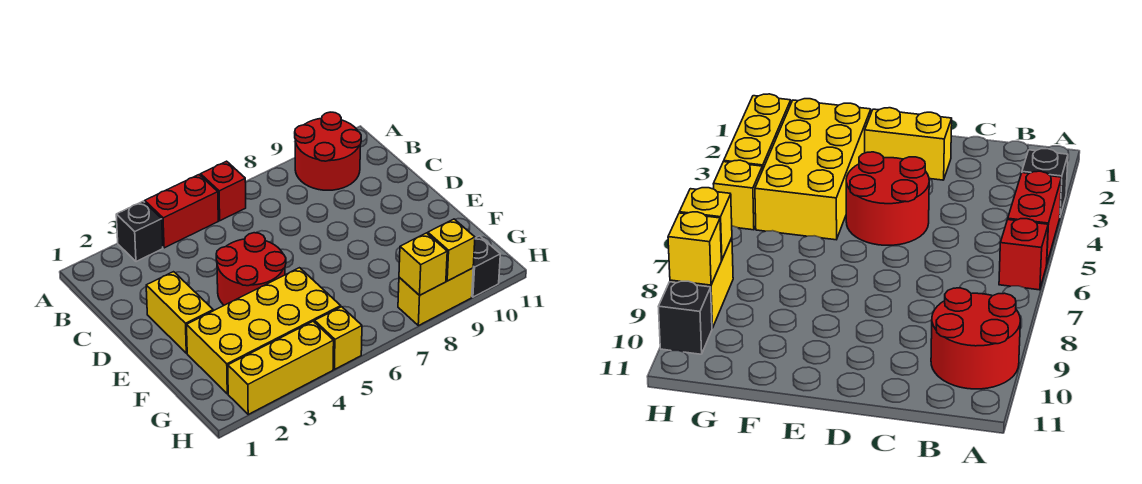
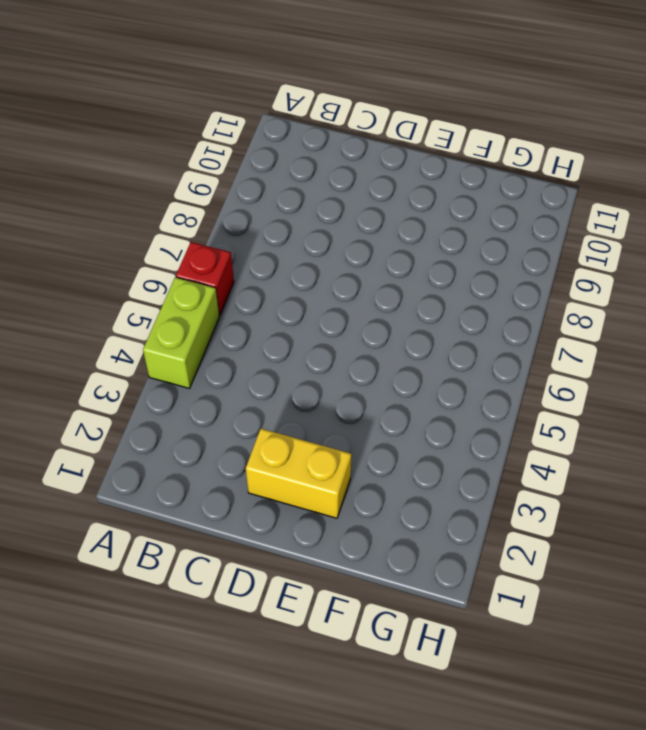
lime brick A4:A5 level 1 -> red brick A4:A5 level 1
none -> black brick A3 level 1
none -> red round brick A9:B10 level 1
none -> red round brick D4:E5 level 1

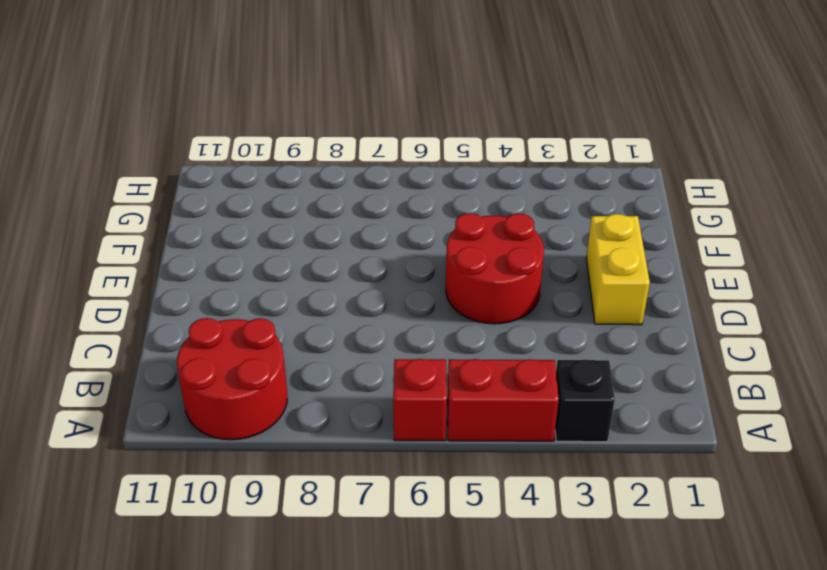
none -> yellow brick F2:G5 level 1
none -> yellow brick H2:H4 level 1
none -> yellow brick H5 level 1

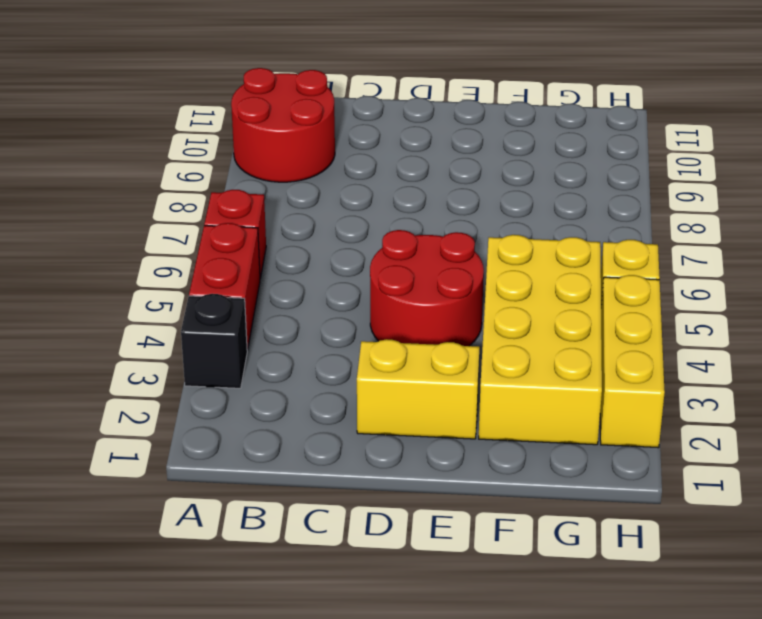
none -> yellow brick H8:H9 level 1
none -> black brick H10 level 1
none -> yellow brick H8 level 2

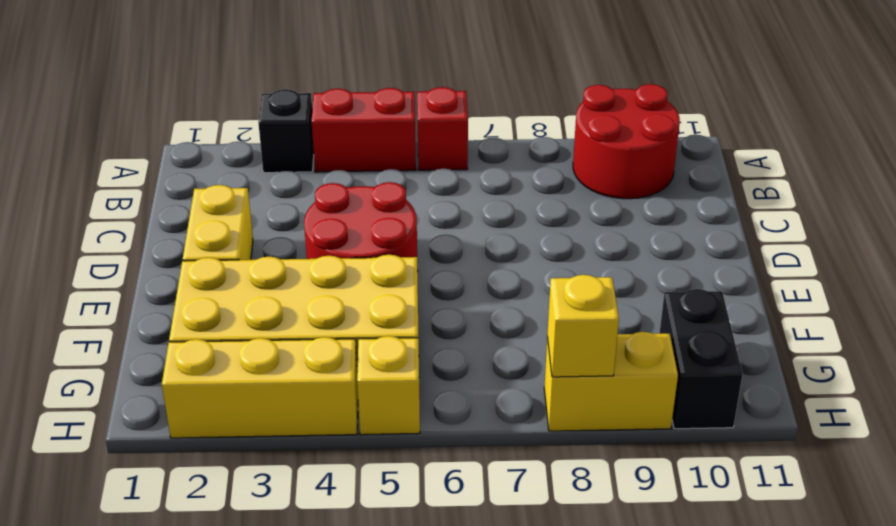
black brick G10:H10 level 1 -> black brick H10 level 1
none -> yellow brick H9 level 2

